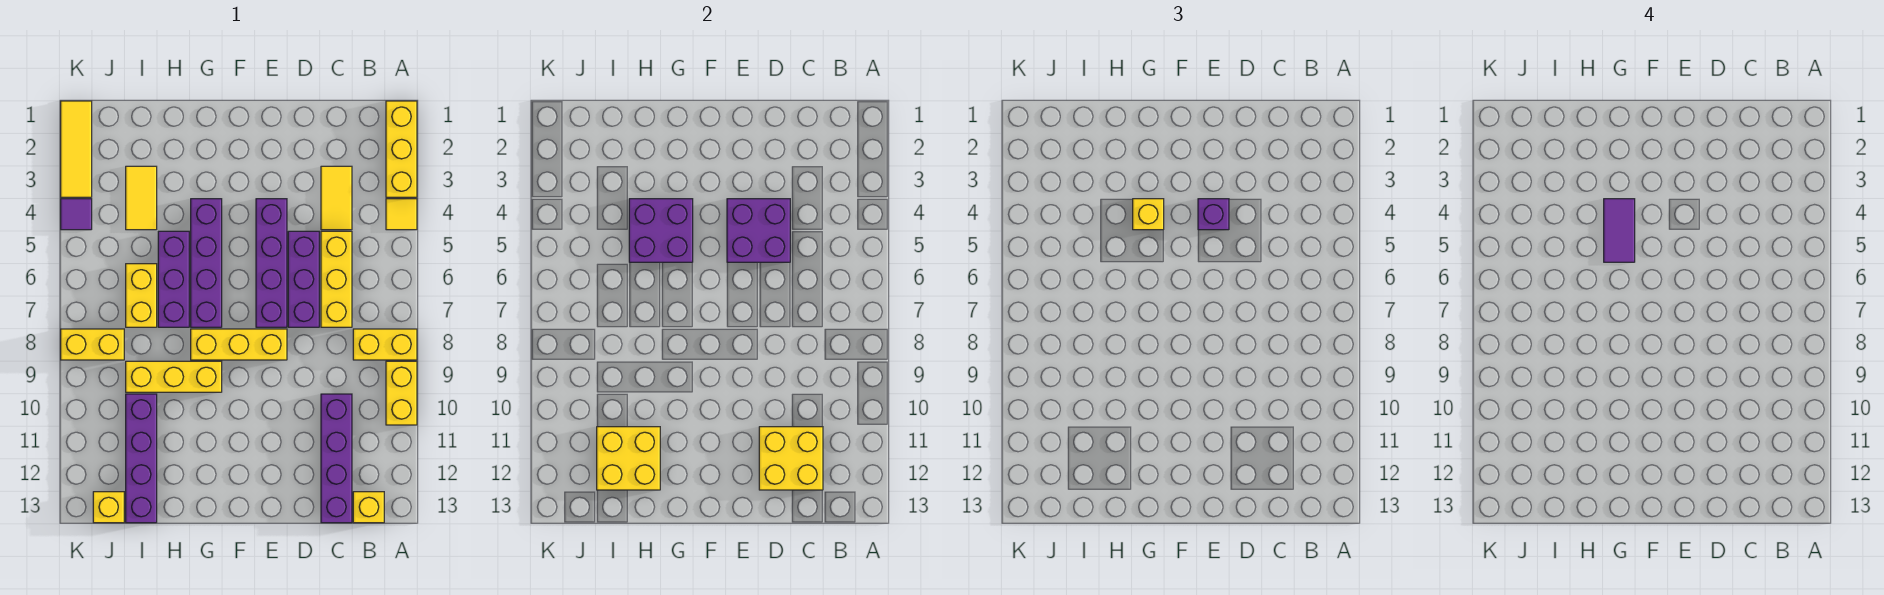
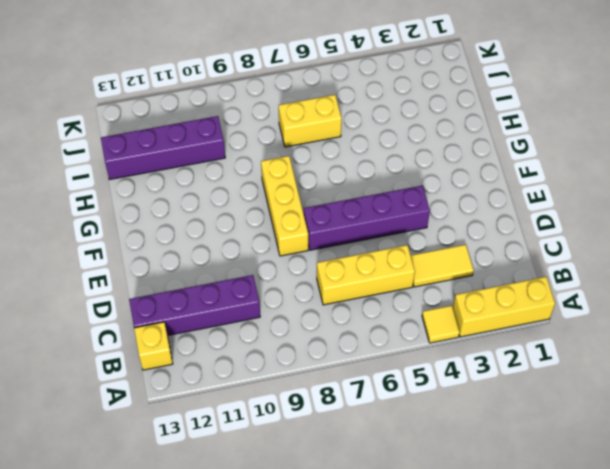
none -> yellow brick A8:B8 level 1
none -> yellow brick A9:A10 level 1
none -> purple brick D5:D7 level 1

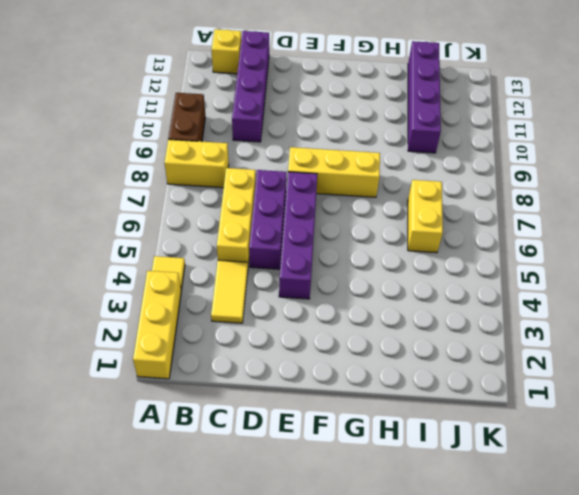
brown brick A9:A10 level 1 -> yellow brick A9:A10 level 1
none -> purple brick G4:G7 level 1
none -> yellow brick G9:I9 level 1
none -> purple brick H5:H7 level 1

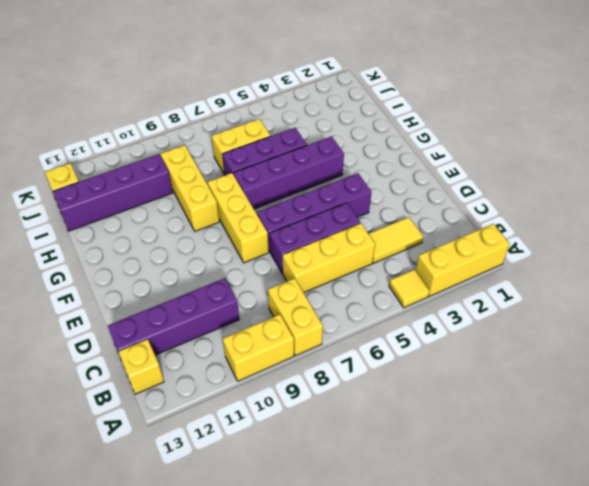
none -> yellow tile I3:I4 level 1
none -> yellow brick J8:K8 level 1
none -> yellow tile K1:K3 level 1

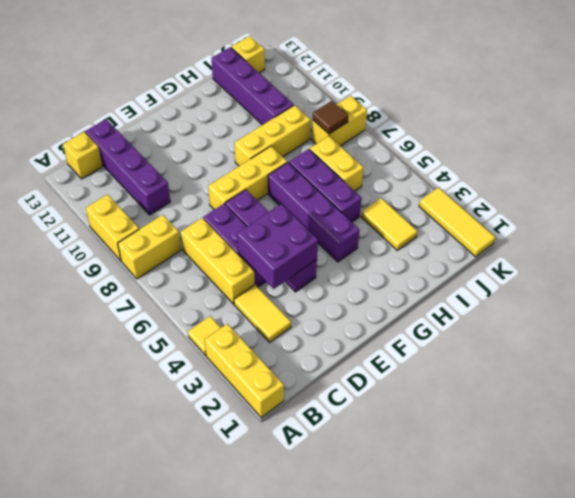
brown tile J8 level 2 -> none
none -> purple tile K4 level 1
none -> yellow brick C11:D12 level 2
none -> purple brick G4:H5 level 2

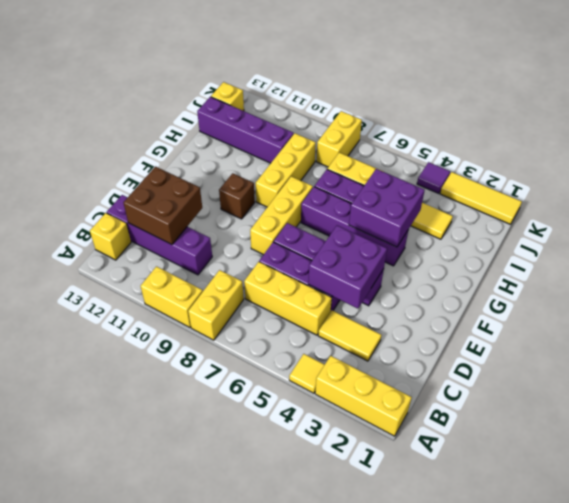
brown brick C11:D12 level 2 -> yellow brick C11:D12 level 2
brown brick F10 level 1 -> none
none -> yellow brick H11:I12 level 2
none -> purple brick E4 level 3
none -> yellow brick G4 level 3

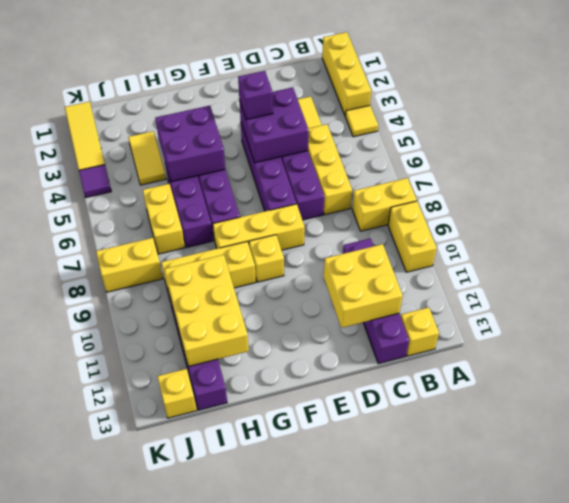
yellow brick F9 level 1 -> yellow brick G4 level 3
yellow brick H10:I12 level 2 -> yellow brick H11:I12 level 2
none -> purple tile G4:G5 level 4

